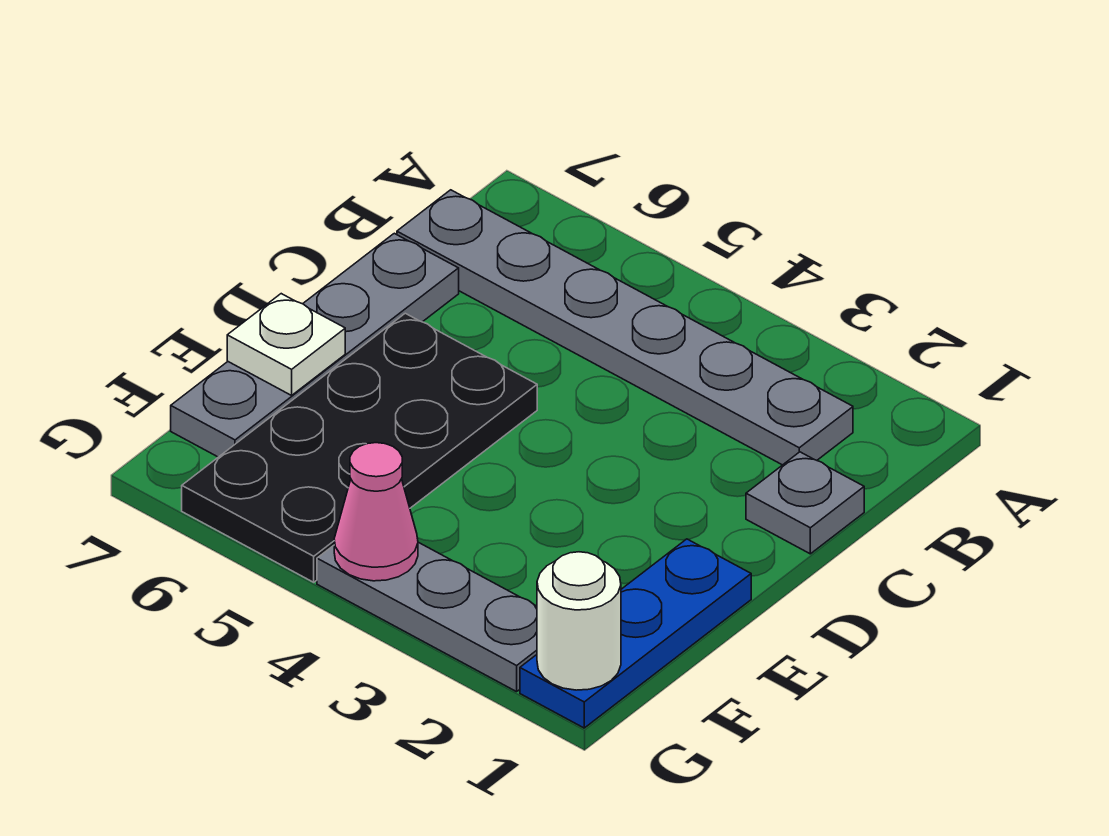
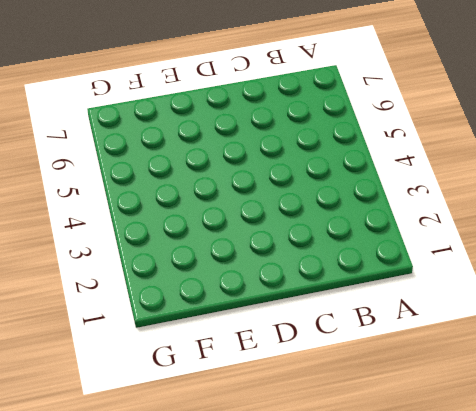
none -> grey plate B2:B7 level 1
none -> grey plate C1 level 1

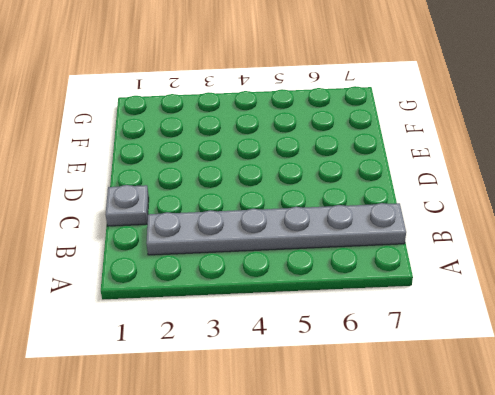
none -> grey plate C7:F7 level 1
none -> black plate D5:G6 level 1

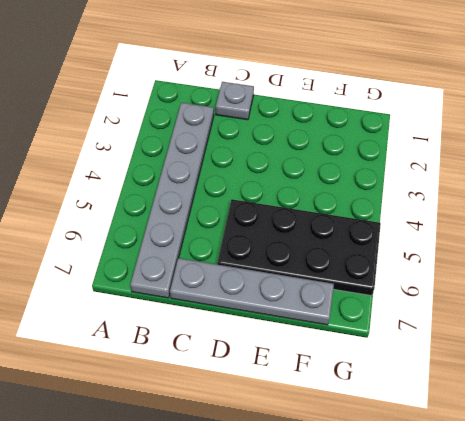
none -> blue plate E1:G1 level 1
none -> grey plate G2:G4 level 1

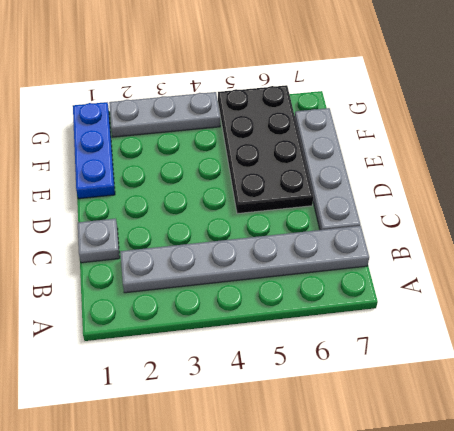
none -> white plate E7 level 2
none -> white round brick G1 level 2

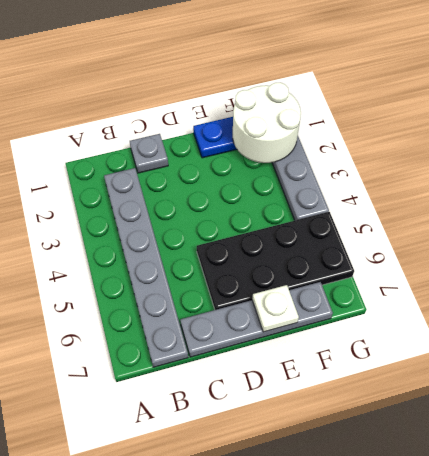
white round brick F1:G2 level 2 -> white round brick G1 level 2
none -> pink cone G4 level 2

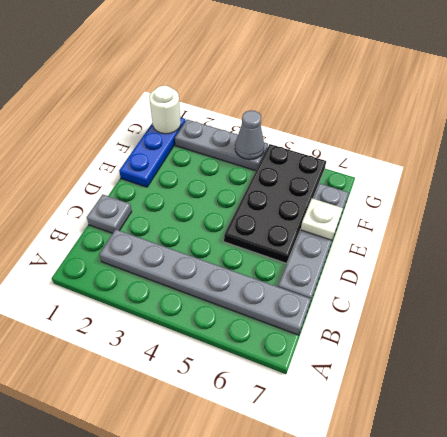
grey cone G4 level 2 -> pink cone G4 level 2

